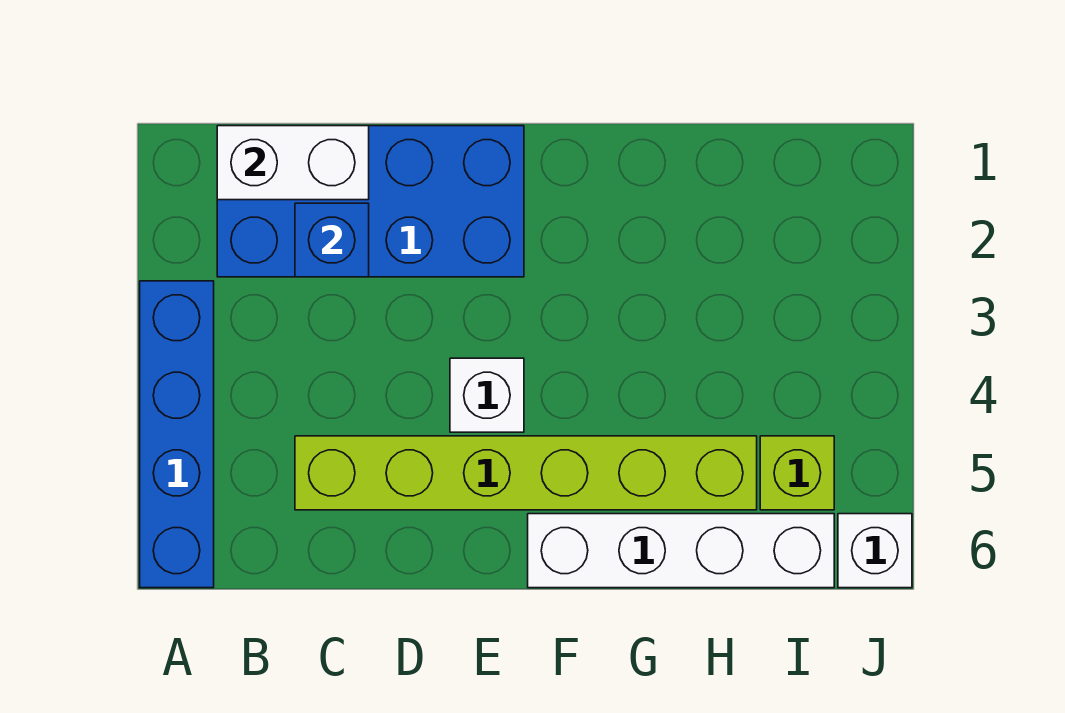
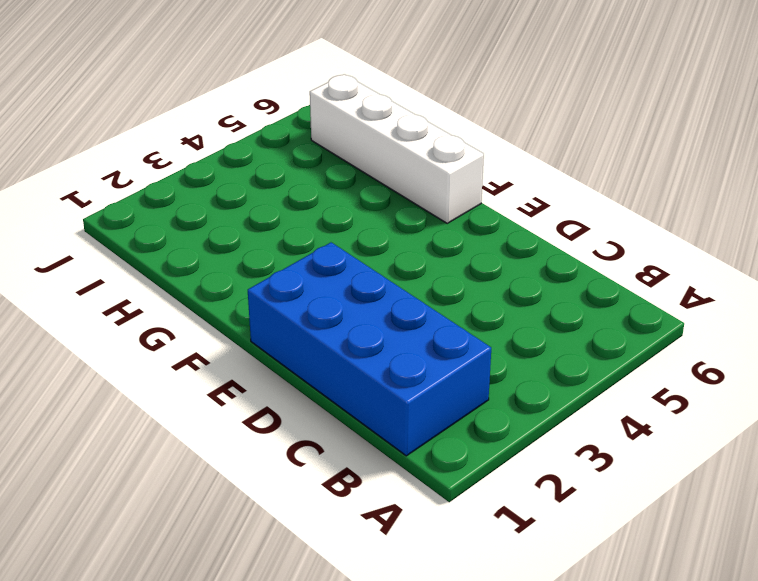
none -> blue brick A3:A6 level 1
none -> lime brick C5:H5 level 1

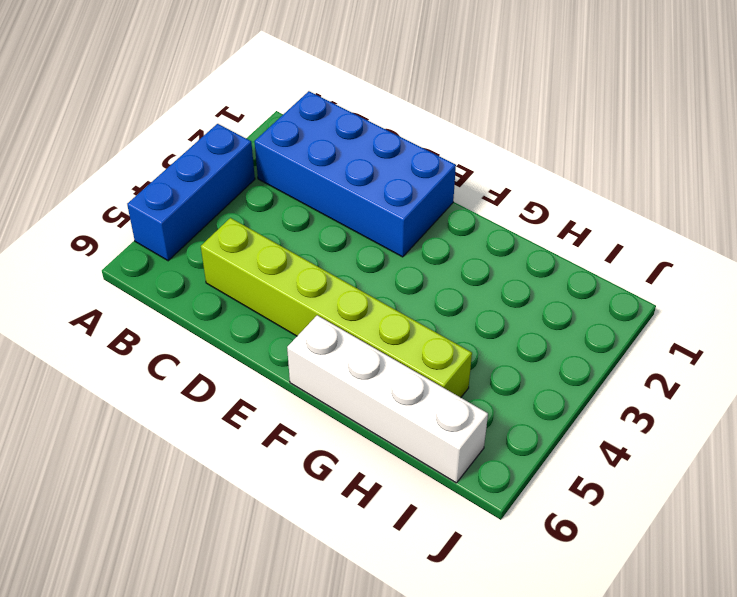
blue brick A3:A5 level 1 -> blue brick A3:A6 level 1
none -> white brick E4 level 1
none -> lime brick I5 level 1

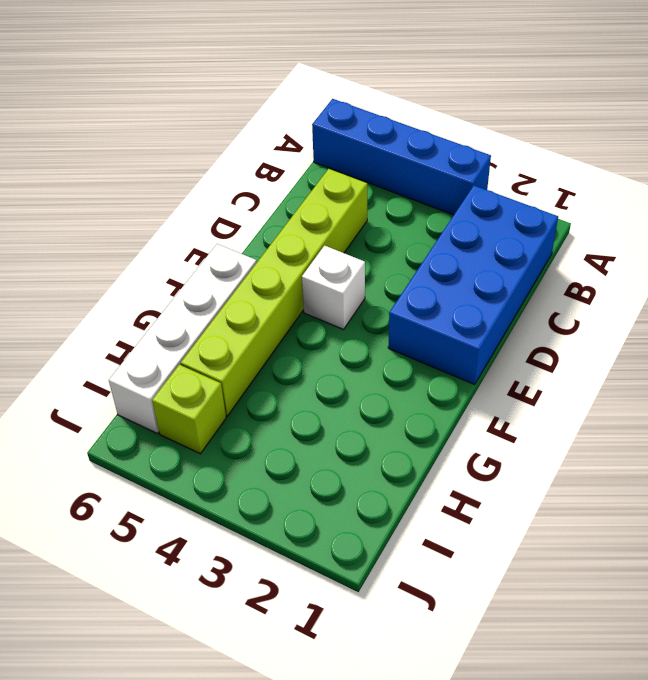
none -> white brick J6 level 1
none -> white brick B1:C1 level 2

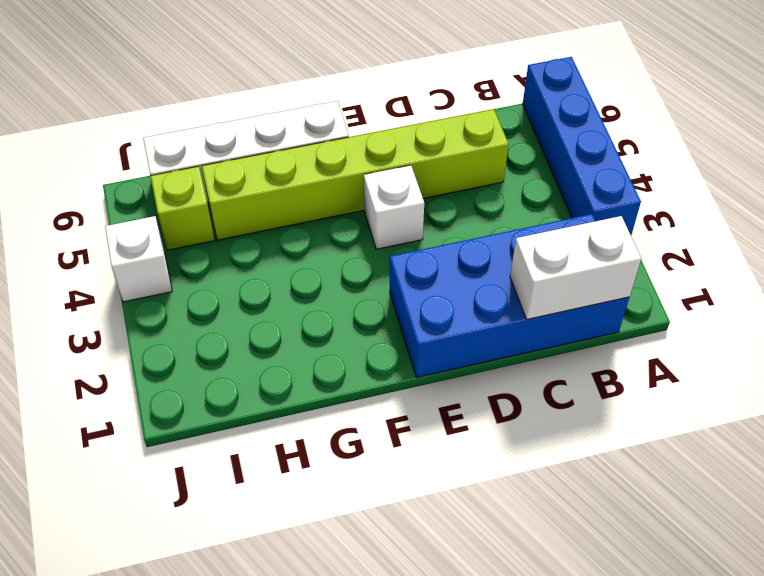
white brick J4 level 1 -> white brick J6 level 1
none -> blue brick C2 level 2

